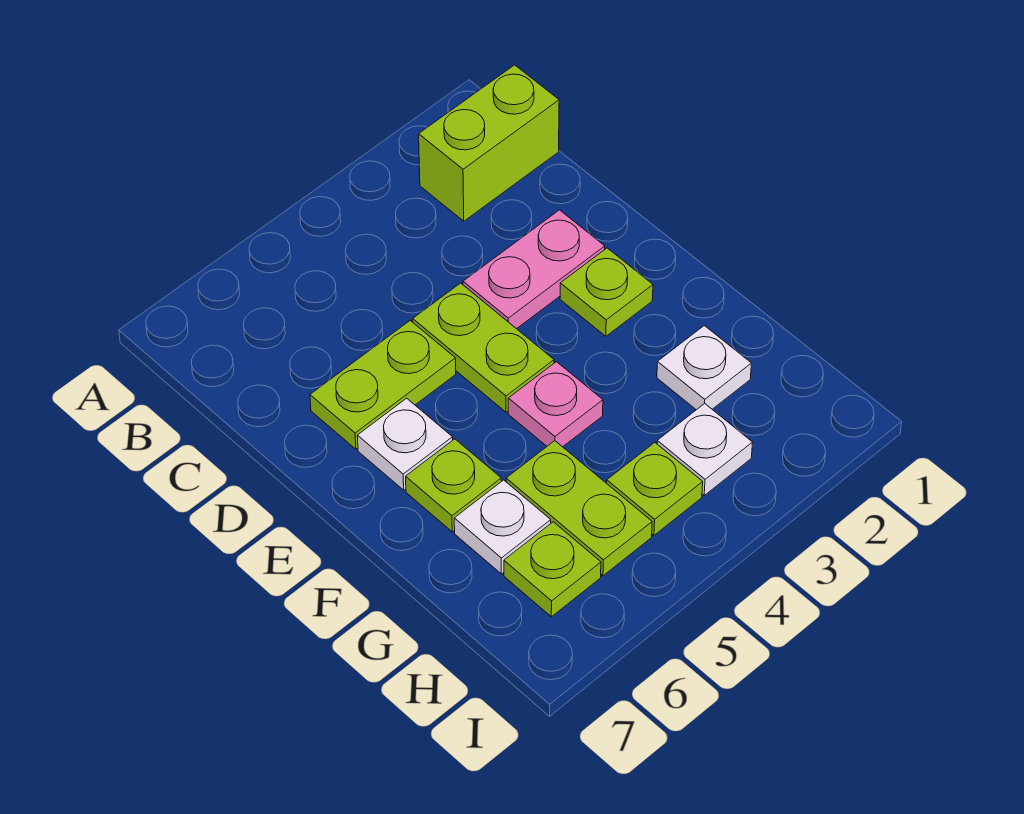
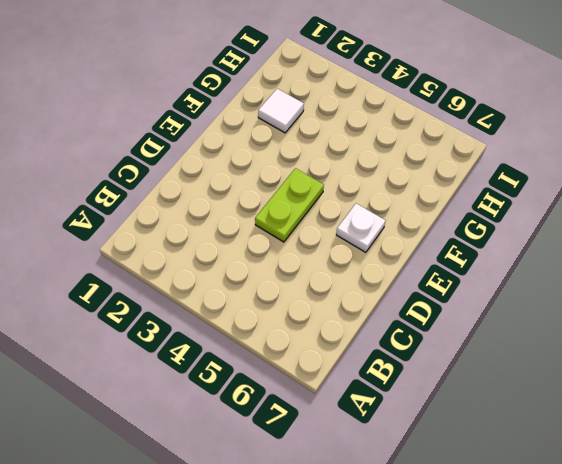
white tile G2 level 1 -> white plate G2 level 1
none -> lime brick B1:B2 level 1
none -> pink plate D2:D3 level 1
none -> lime plate D5:D6 level 1

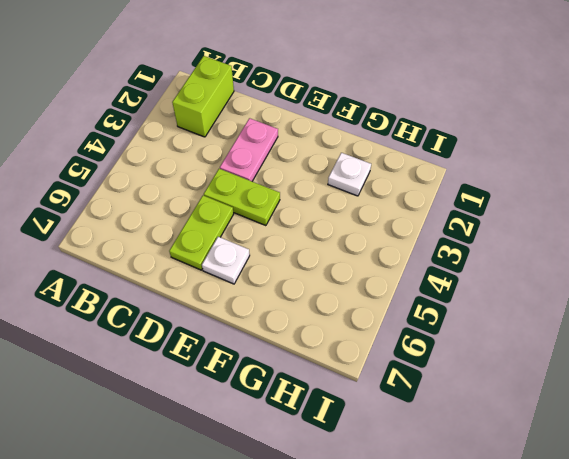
none -> lime plate E2 level 1
none -> pink plate F4 level 1
none -> lime plate F6 level 1

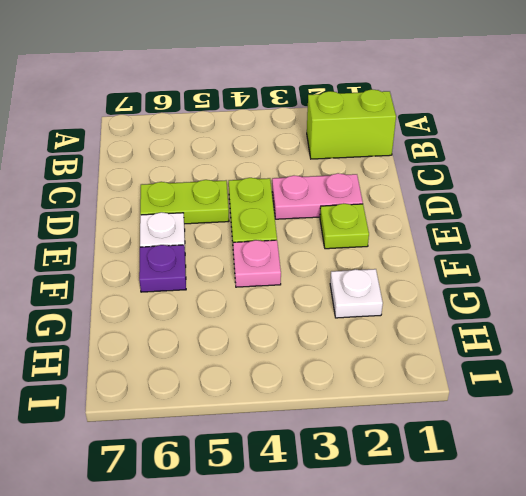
purple plate F6 level 1 -> lime plate F6 level 1
none -> lime plate G5:H5 level 1
none -> white plate G6 level 1
none -> white plate H3 level 1

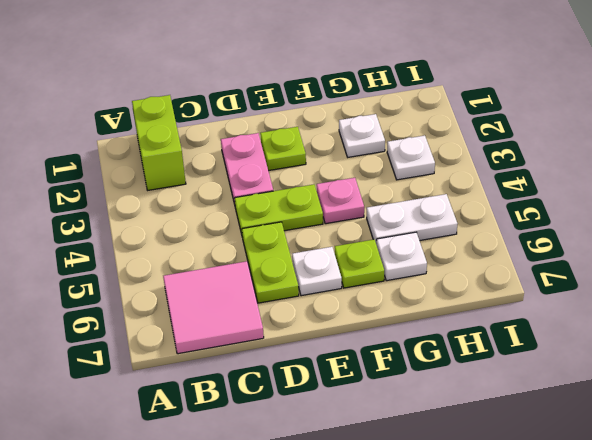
pink tile B6:C7 level 1 -> none
white plate G5:H5 level 1 -> lime plate G5:H5 level 1
none -> lime plate H4 level 1
none -> lime plate H6 level 1

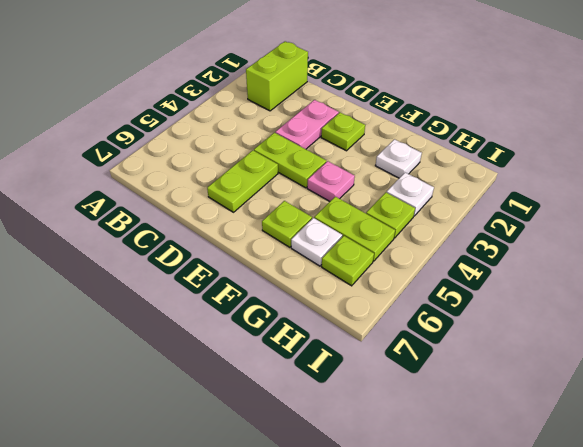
none -> white plate E6 level 1

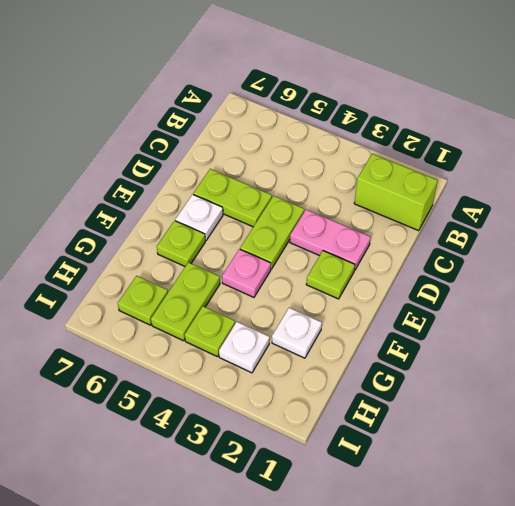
none -> white plate G6 level 1

